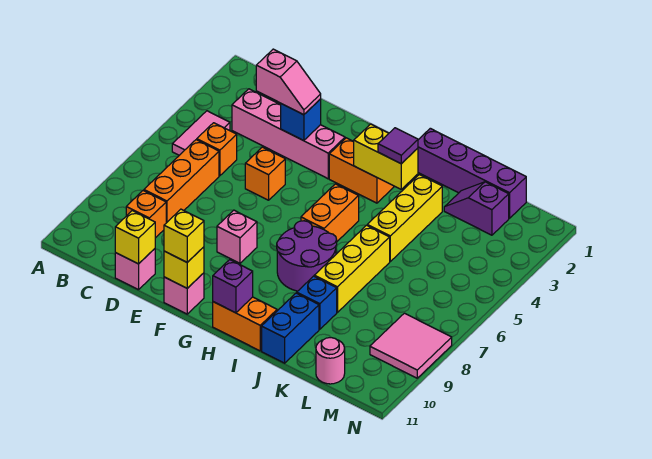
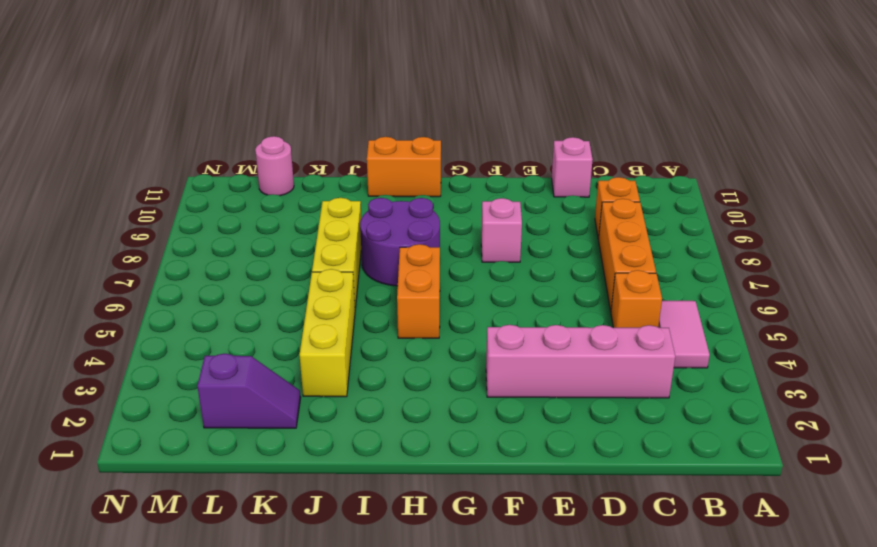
none -> orange brick E5 level 1
none -> pink brick F11 level 1
none -> orange brick G3:H3 level 1

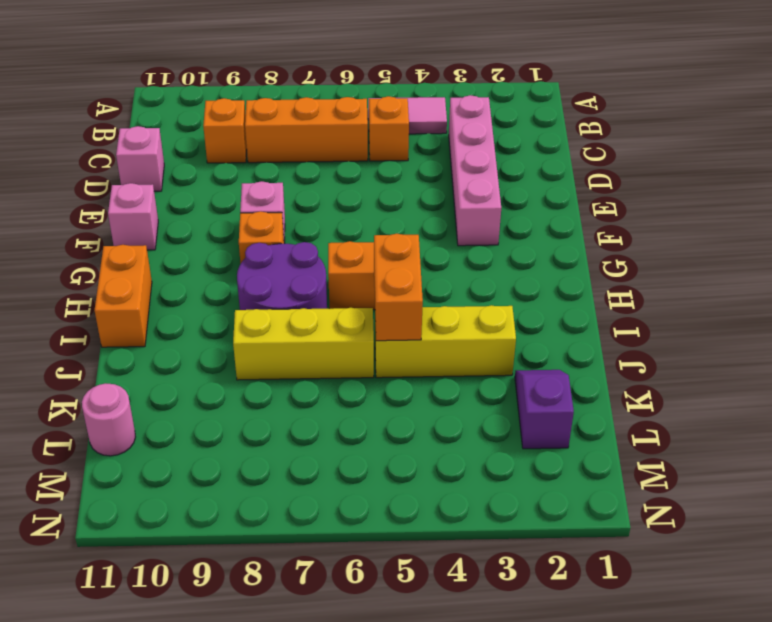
orange brick G8 level 1 -> orange brick E5 level 1
orange brick I5:J5 level 2 -> orange brick G3:H3 level 1
none -> purple brick I1:L1 level 1
none -> blue brick J9 level 1
none -> blue brick J10:J11 level 1

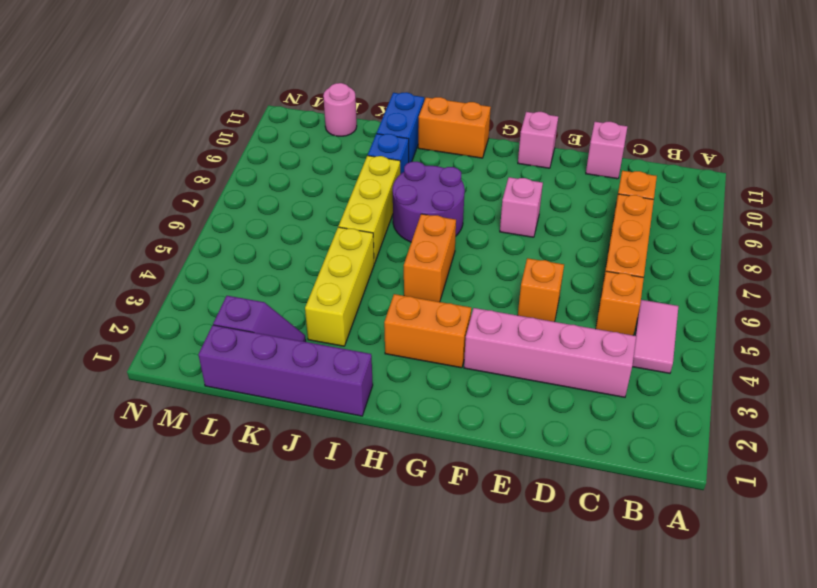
none -> pink tile M8:N9 level 1
none -> yellow brick D11 level 2
none -> blue brick E3 level 2

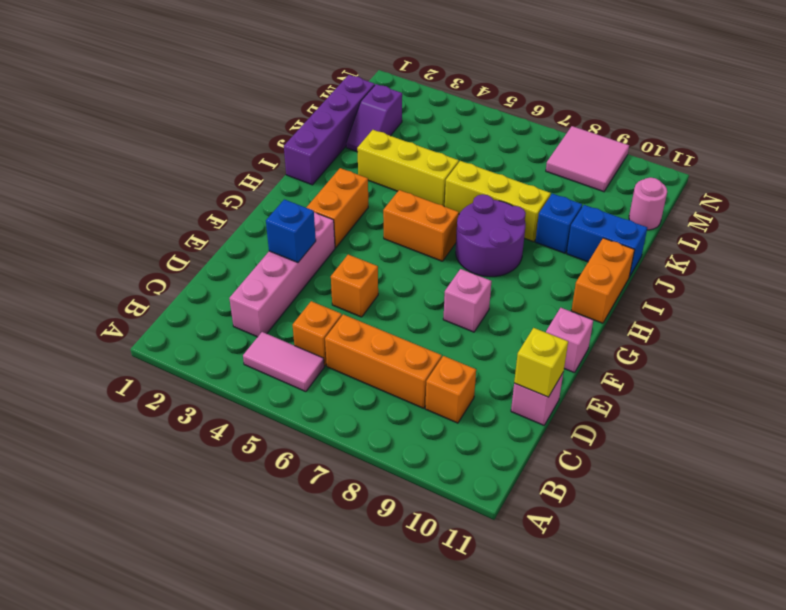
none -> yellow brick F11 level 2
none -> yellow brick H3:I3 level 2
none -> purple brick H11 level 2

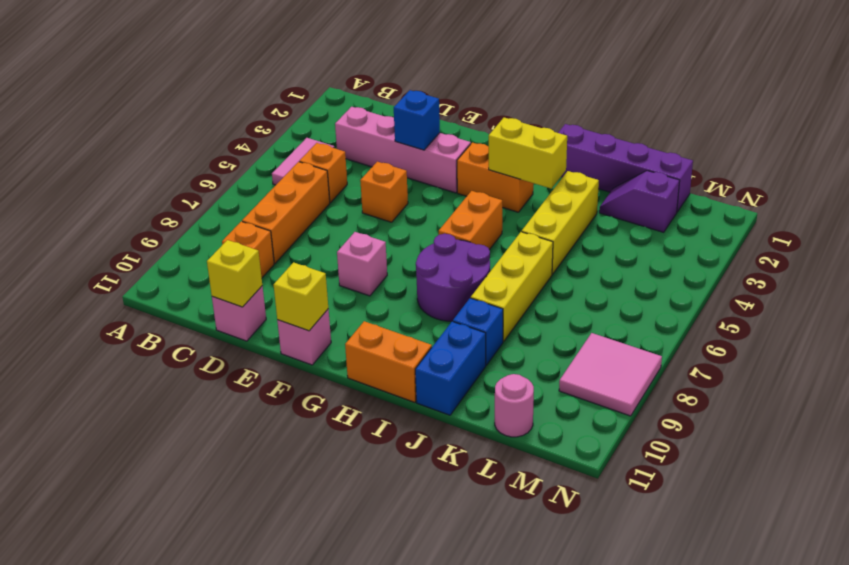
none -> purple brick H11 level 2
none -> pink slope D3:E3 level 3 top D
none -> yellow brick F11 level 3

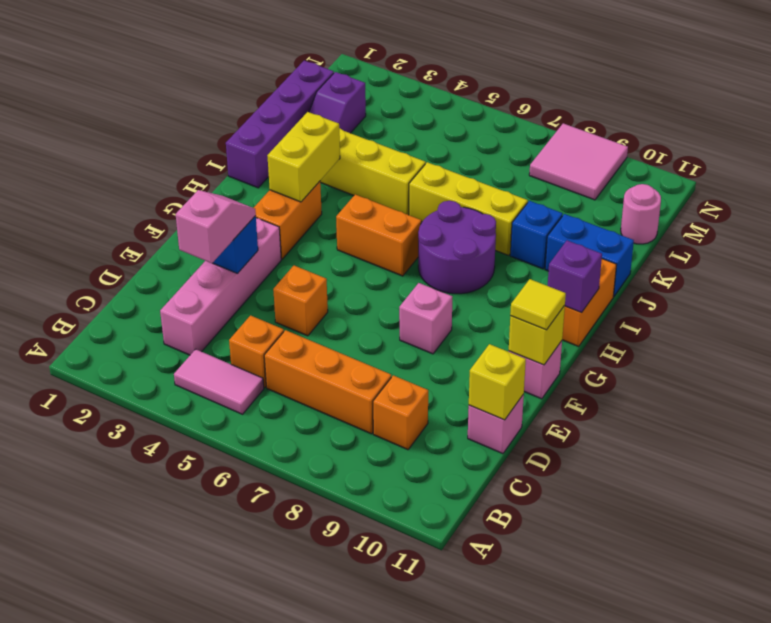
yellow tile F11 level 3 -> yellow brick F11 level 3
none -> purple tile I3 level 3

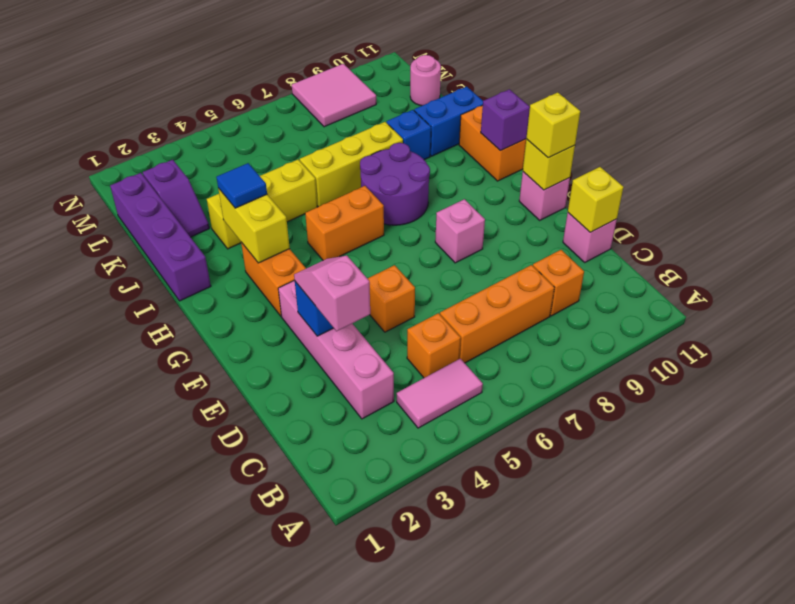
blue tile I3 level 3 -> purple tile I3 level 3

